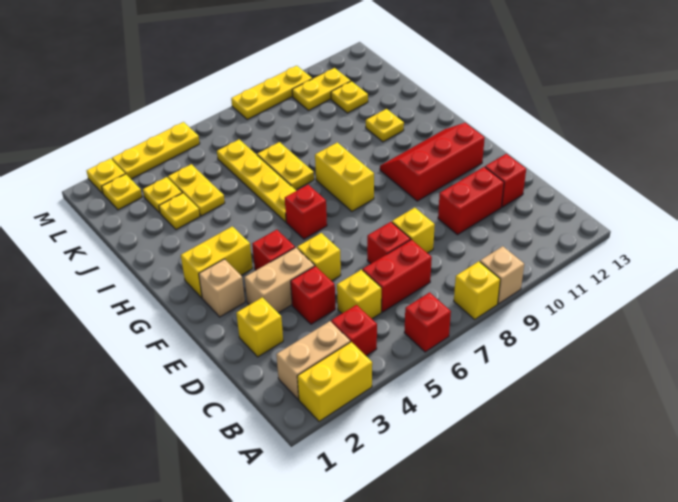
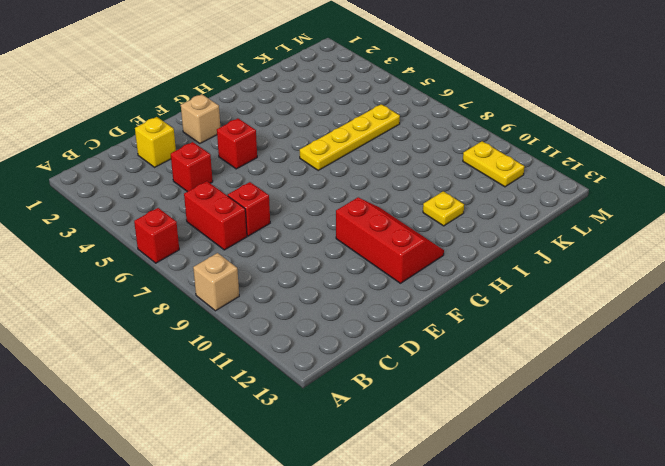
none -> yellow brick A2:A3 level 1
none -> yellow brick A8 level 1
none -> tan brick B2:B3 level 1
none -> red brick B4 level 1

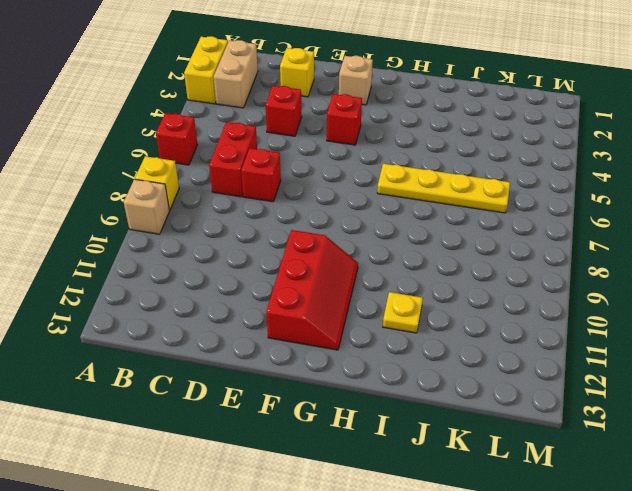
none -> red brick B4 level 1
none -> yellow brick C5 level 1
none -> yellow brick D8 level 1
none -> red brick D10:D11 level 1

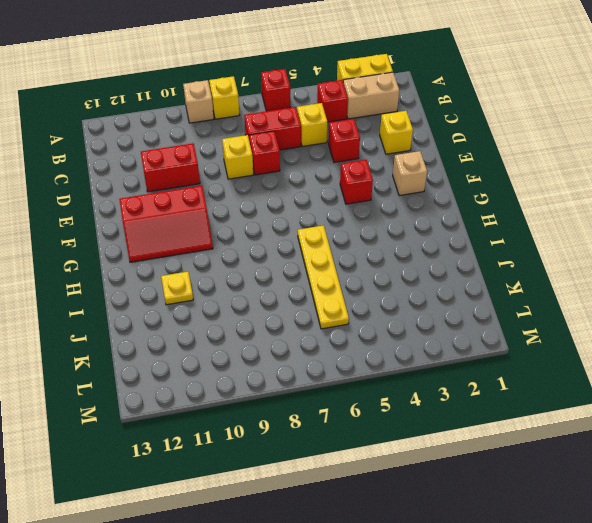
none -> red brick D12 level 1
none -> tan brick E3:E4 level 1
none -> yellow brick E5 level 1
none -> yellow brick G2:G3 level 1

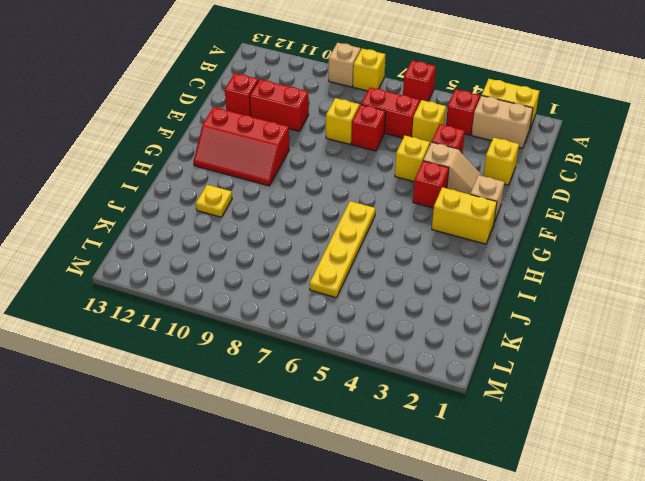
tan slope E3:E4 level 1 top 4 -> tan brick E3:E4 level 1
none -> red brick G6 level 1
none -> yellow brick G8:H8 level 1
none -> yellow plate I7:J7 level 1
none -> yellow plate J3 level 1

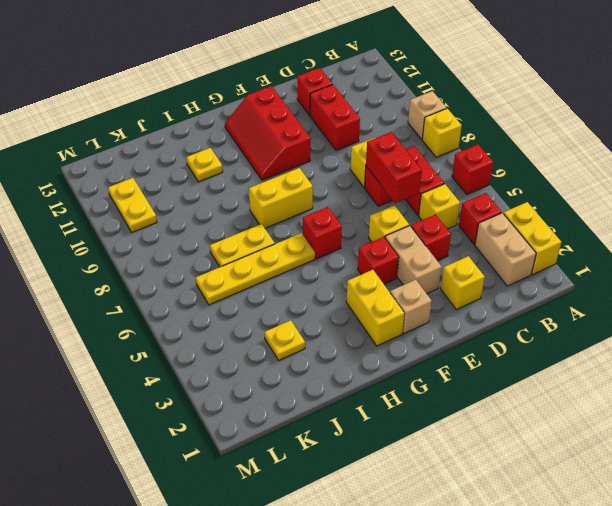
red brick D6:D7 level 2 -> none
none -> yellow plate J4:K4 level 1
none -> yellow plate K3 level 1
none -> yellow plate K11 level 1
none -> yellow plate L2 level 1

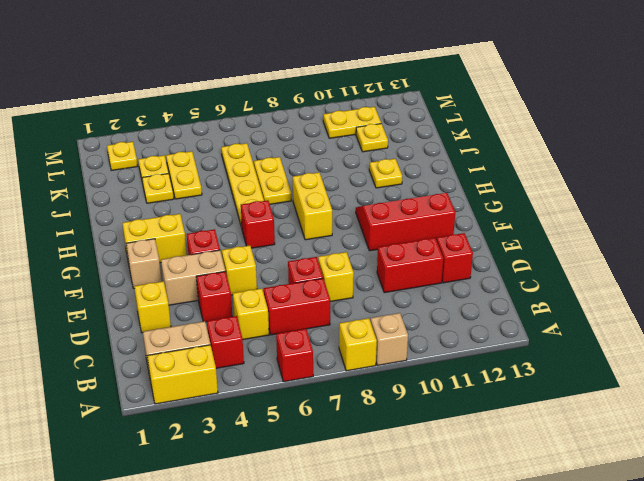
none -> yellow plate M2 level 1
none -> yellow plate M3:M5 level 1
none -> yellow plate M8:M10 level 1

